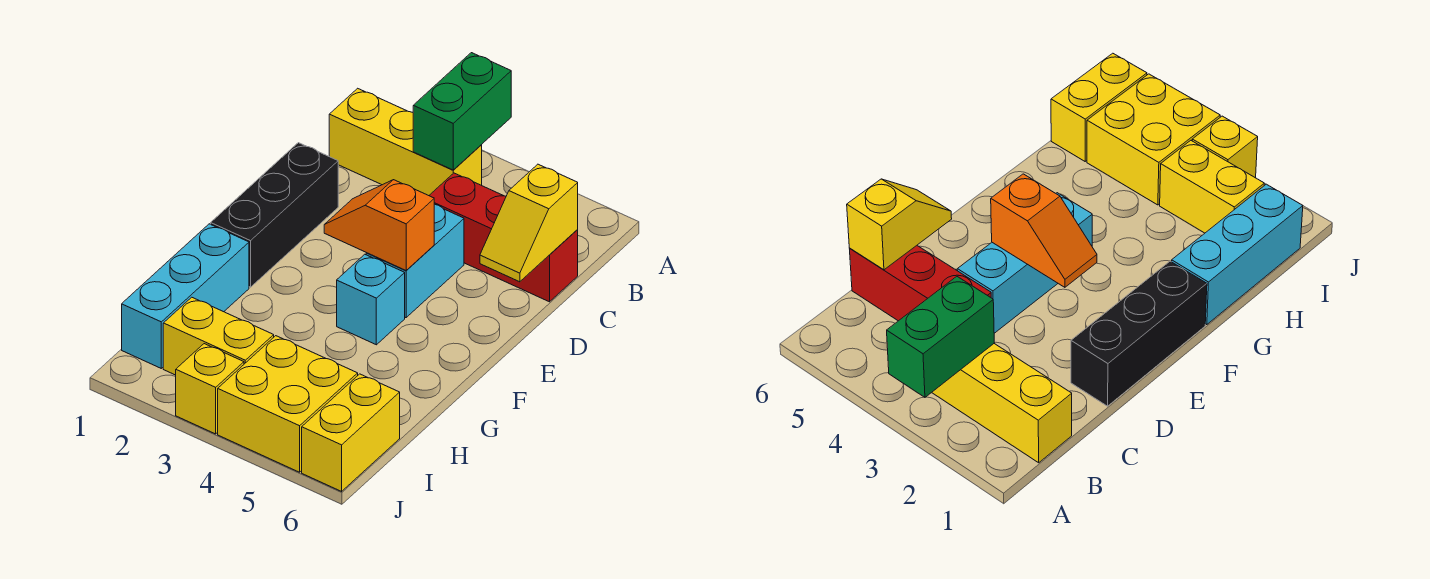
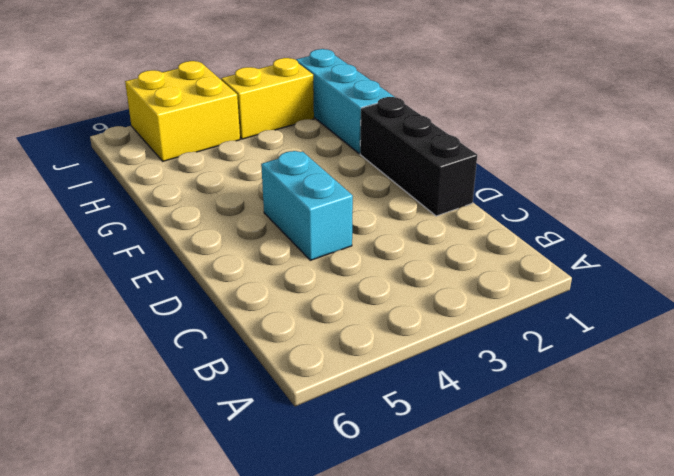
none -> yellow brick B1:B3 level 1
none -> red brick C4:C6 level 1
none -> cyan brick F4 level 1

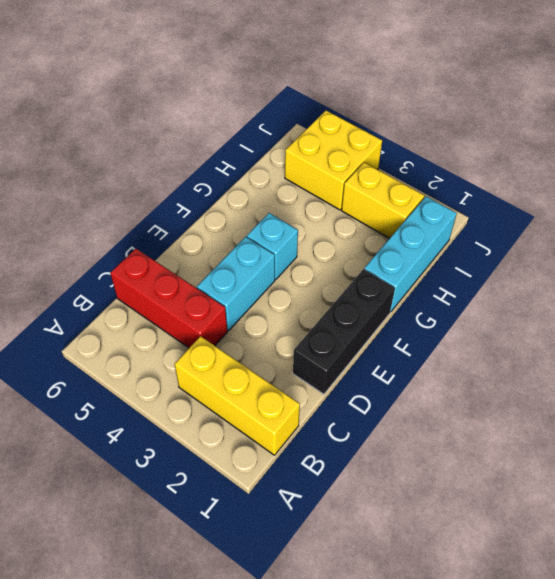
none -> yellow brick I6:J6 level 1
none -> yellow brick J3 level 1
none -> green brick A3:B3 level 2

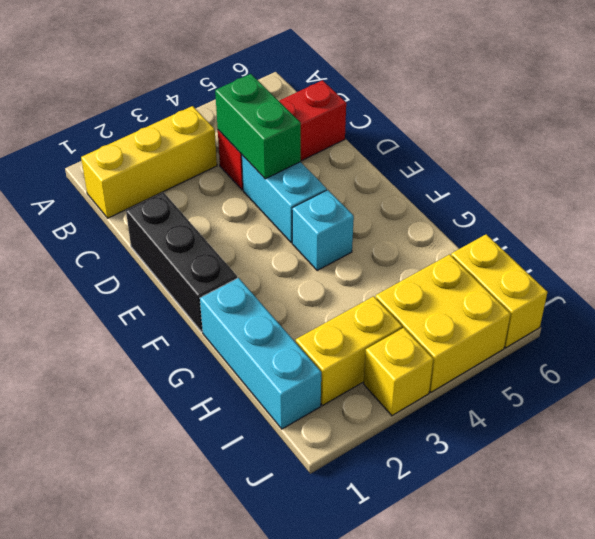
green brick C4:D4 level 2 -> green brick A3:B3 level 2
none -> yellow slope C6:D6 level 2 top C
none -> orange slope E3:E4 level 2 top 4

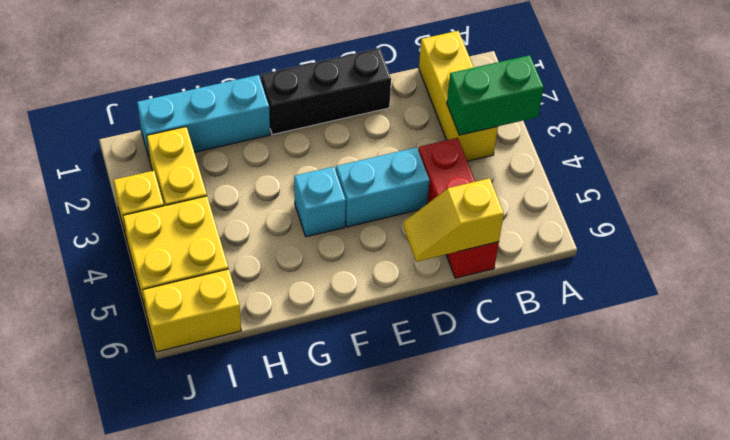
none -> orange slope E3:E4 level 2 top 4

